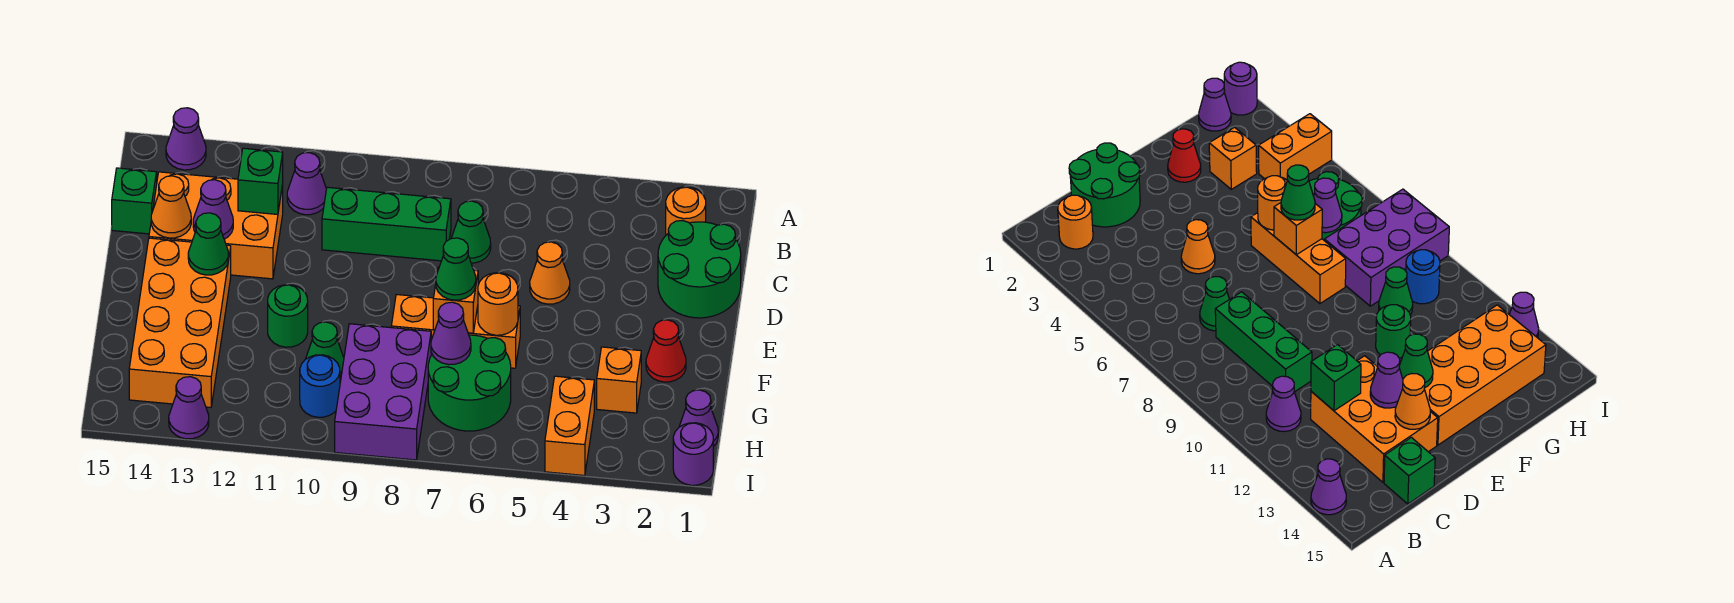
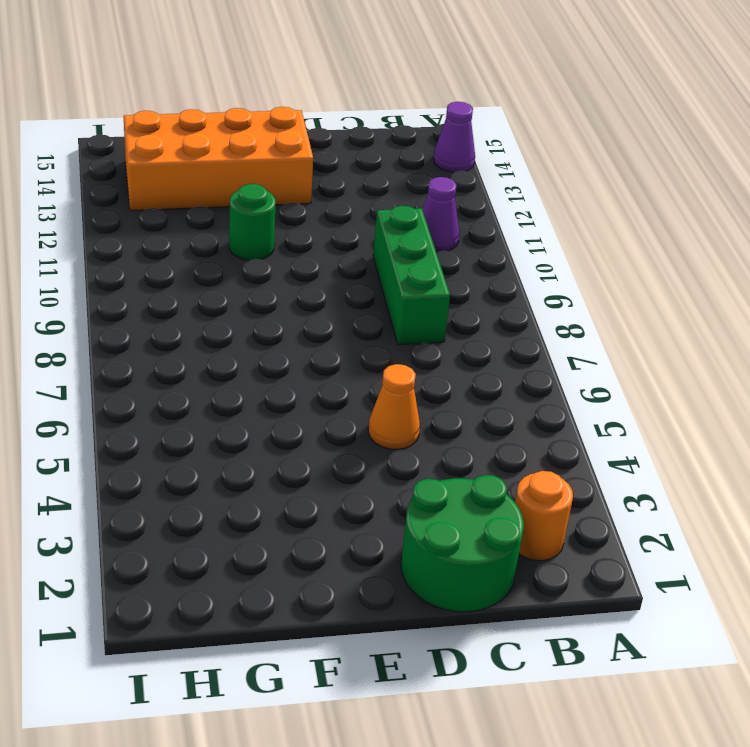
none -> green cone C7 level 1
none -> orange brick C12:D14 level 1
none -> green brick C15 level 1
none -> red cone F2 level 1

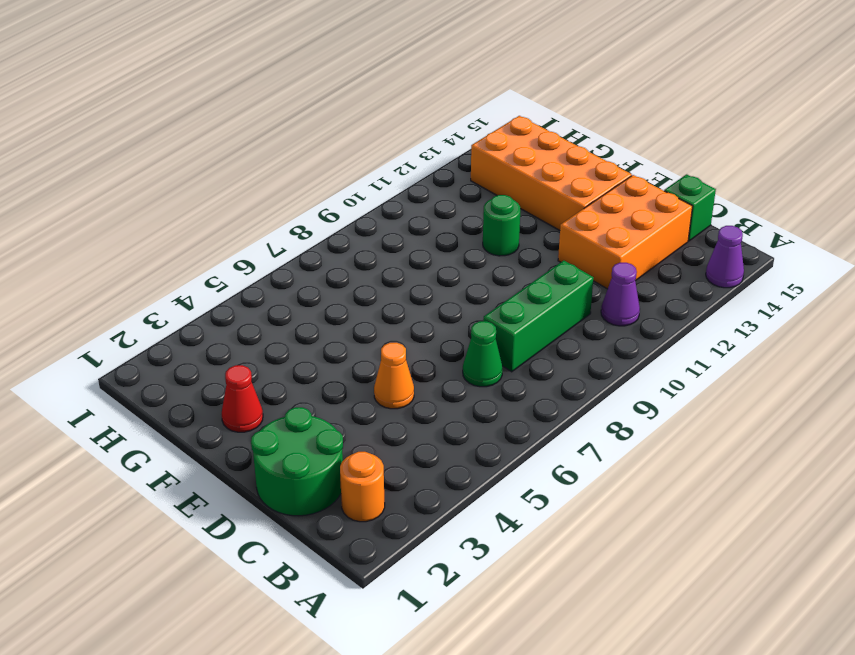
none -> orange brick F6:F8 level 1
none -> orange brick G3 level 1
none -> green round brick G6:H7 level 1
none -> purple brick G8:I9 level 1

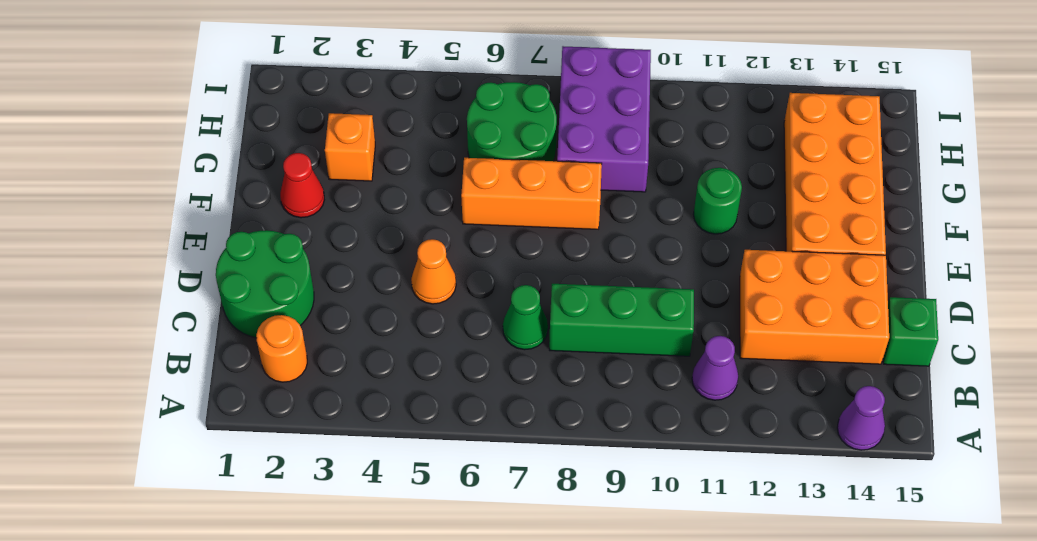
none -> green cone G10 level 1
none -> purple cone H1 level 1
none -> orange brick H4:I4 level 1
none -> blue round brick H10 level 1

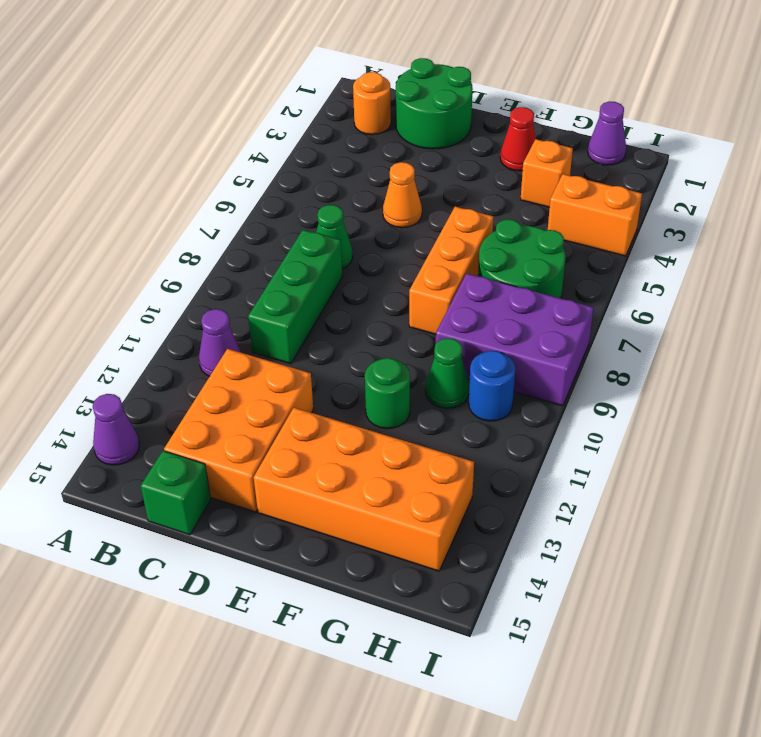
none -> purple round brick I1 level 1
none -> purple cone I13 level 1
none -> green brick C12 level 2
none -> purple cone D13 level 2

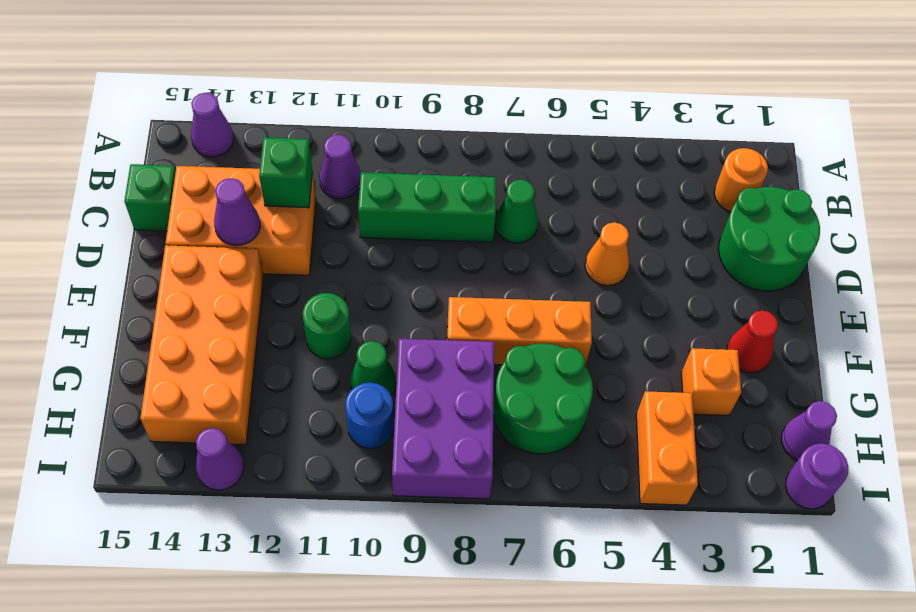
none -> orange cone D14 level 2
none -> green cone E13 level 2
none -> orange round brick F6 level 2
none -> orange brick F7 level 2

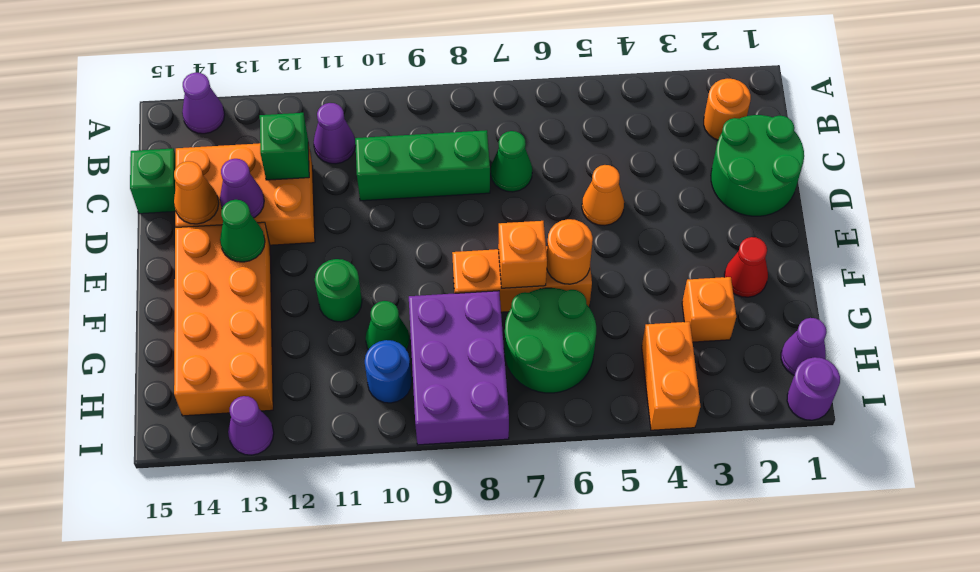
none -> purple cone G7 level 2
none -> green cone F7 level 3

